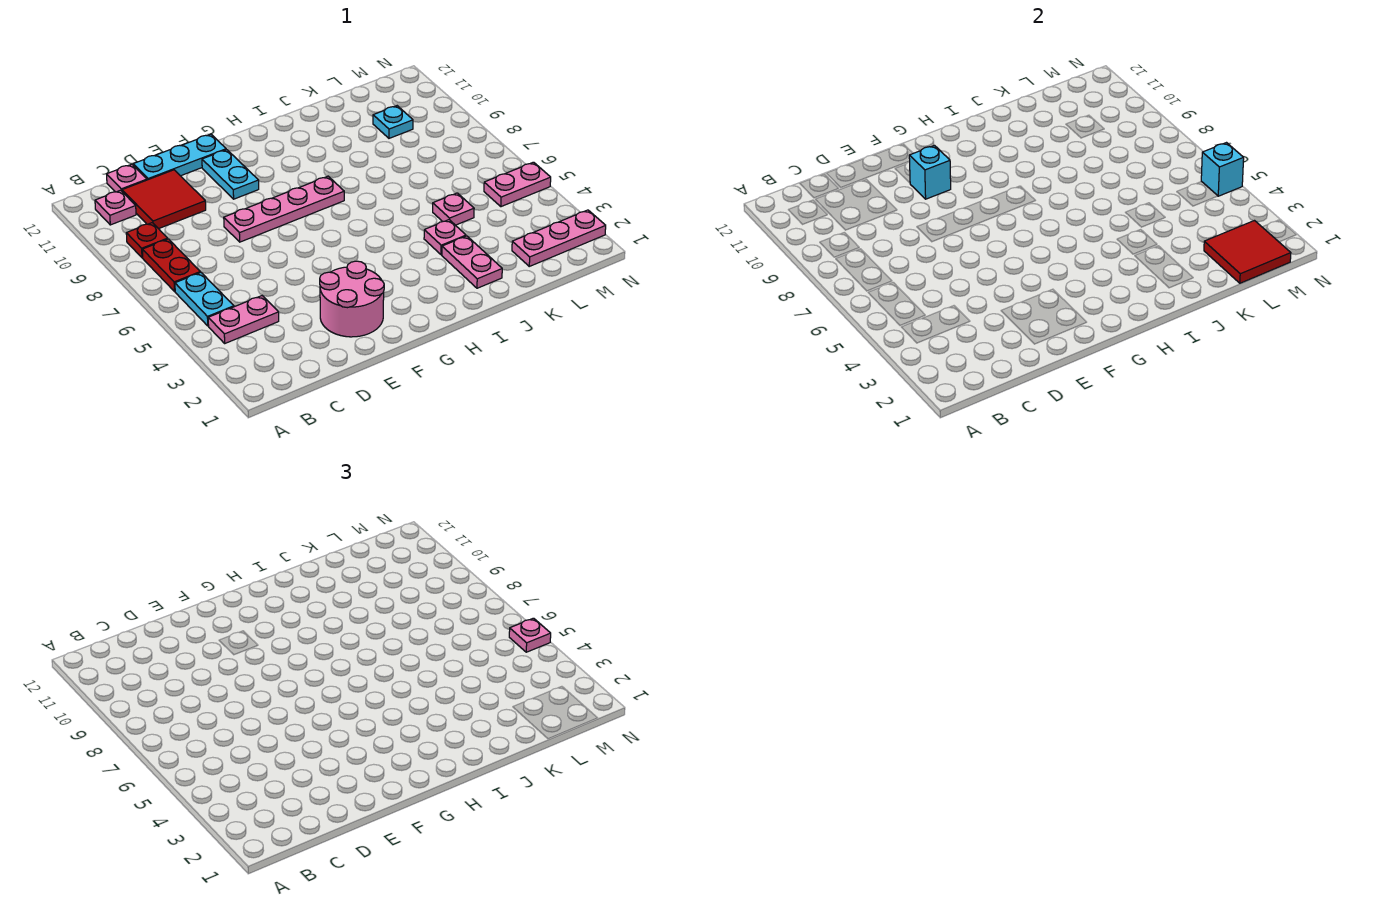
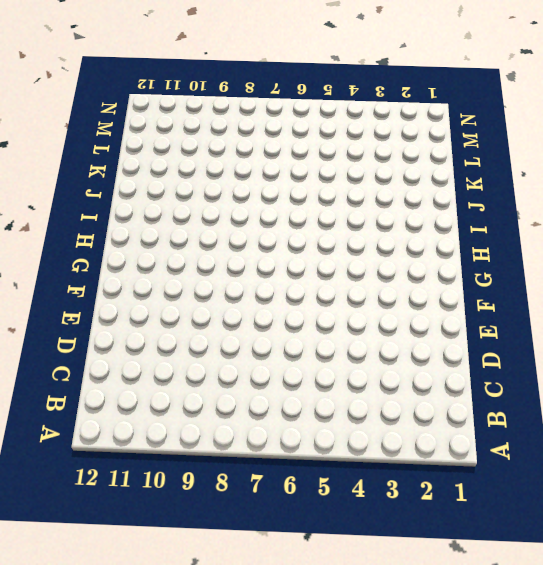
none -> pink plate B4:C4 level 1
none -> cyan plate B5:B6 level 1
none -> red plate B7:B8 level 1

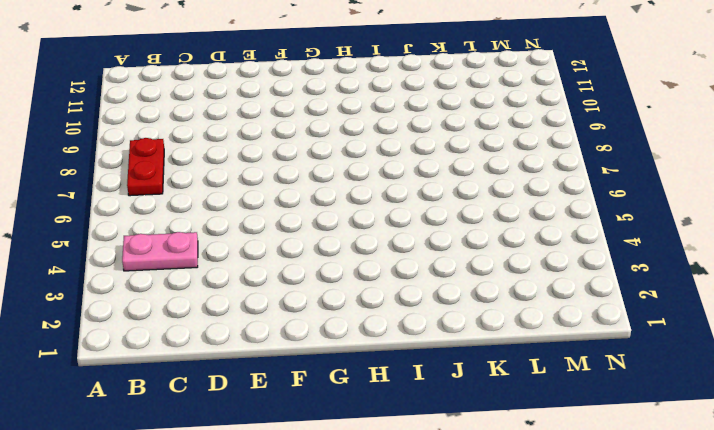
none -> cyan plate B5:B6 level 1
none -> red plate B9 level 1
none -> pink plate B11 level 1

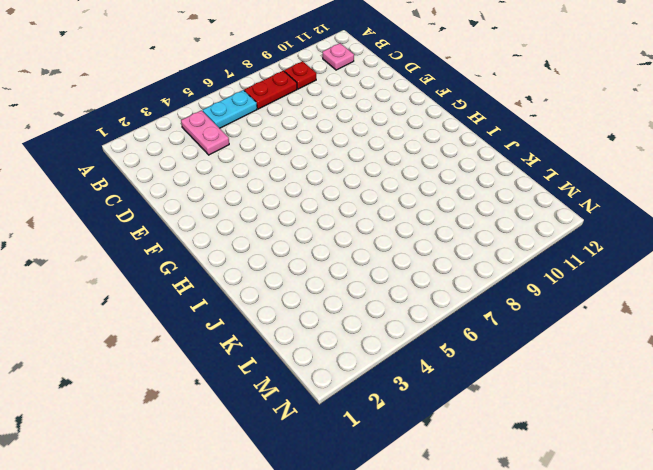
none -> red tile C10:D11 level 1
none -> pink plate C12 level 1
none -> cyan plate D12:F12 level 1

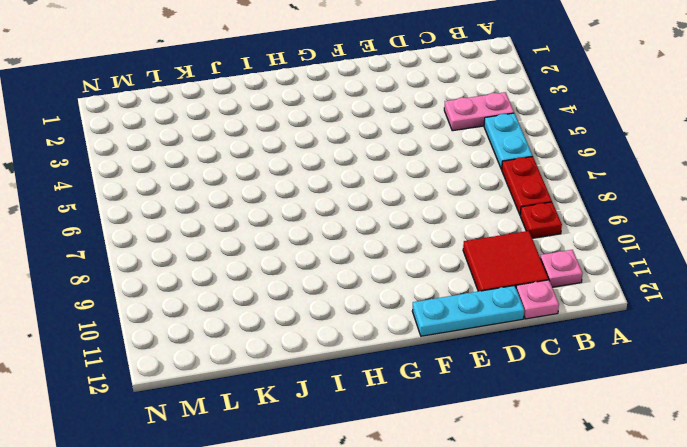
none -> pink round brick E2:F3 level 1
none -> pink plate E8:H8 level 1
none -> cyan plate F10:F11 level 1

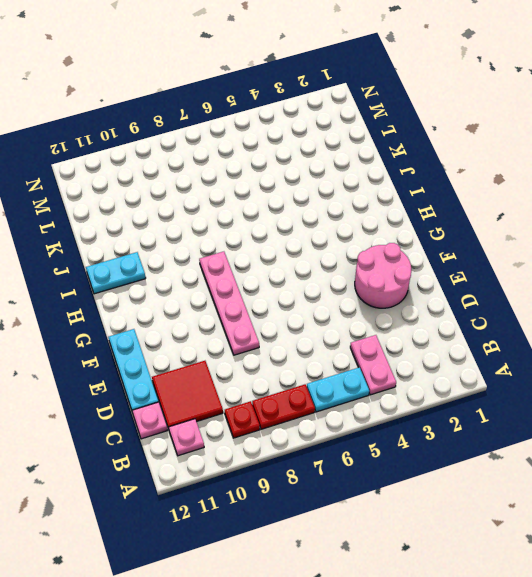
cyan plate I11:I12 level 1 -> cyan plate F10:F11 level 1
none -> pink plate J2:J3 level 1
none -> pink plate J4 level 1
none -> pink plate K5 level 1

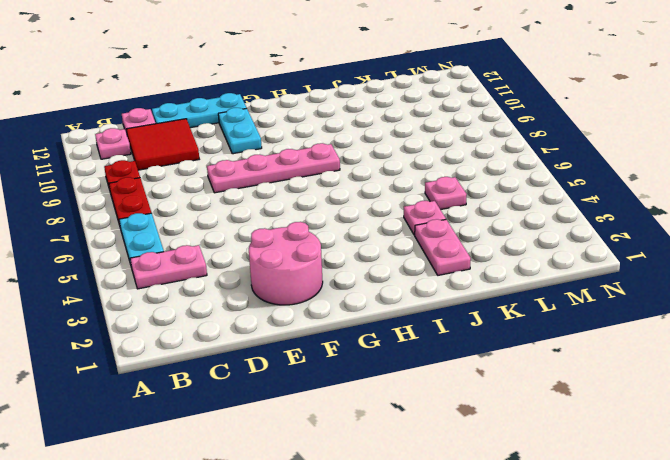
none -> pink plate L2:N2 level 1
none -> cyan plate L10 level 1
none -> pink plate M5:N5 level 1

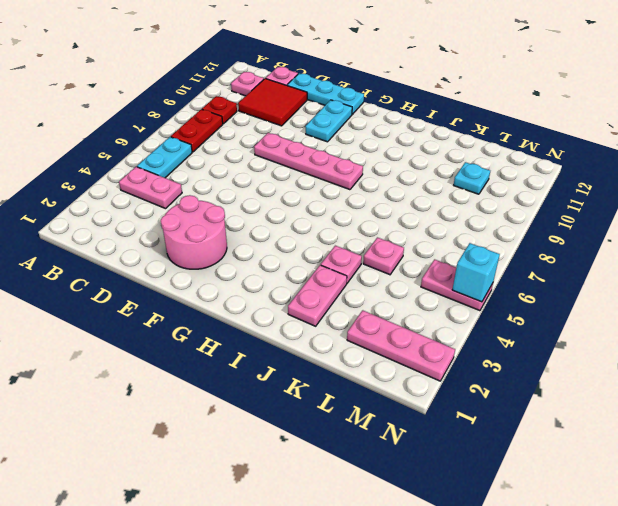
none -> cyan brick F10 level 2
none -> red tile L1:M2 level 2
none -> pink plate N5 level 3

